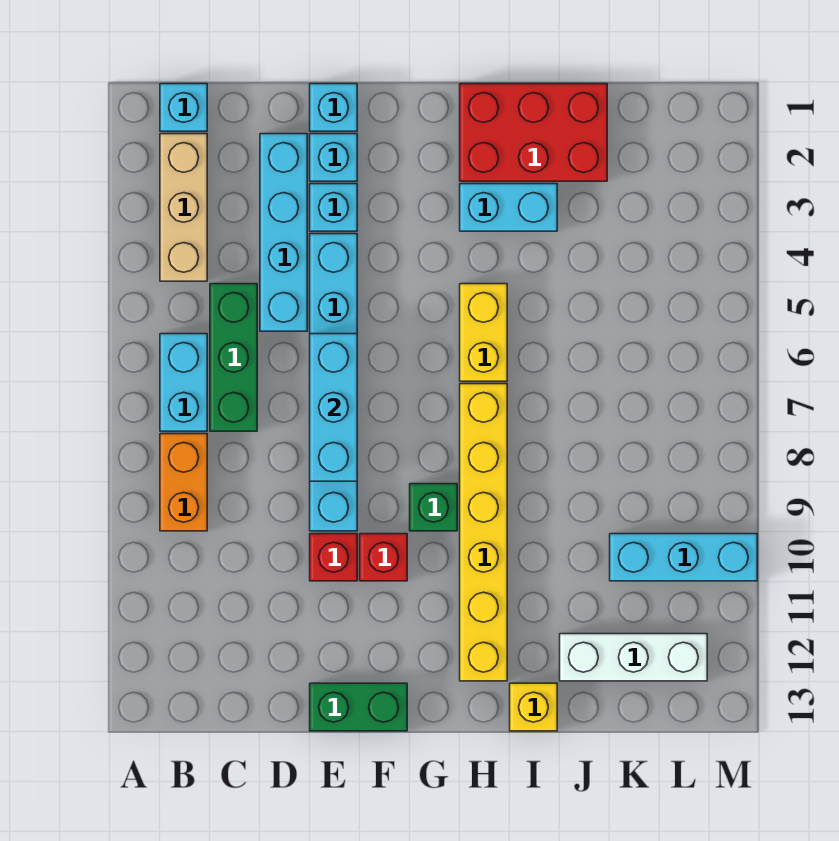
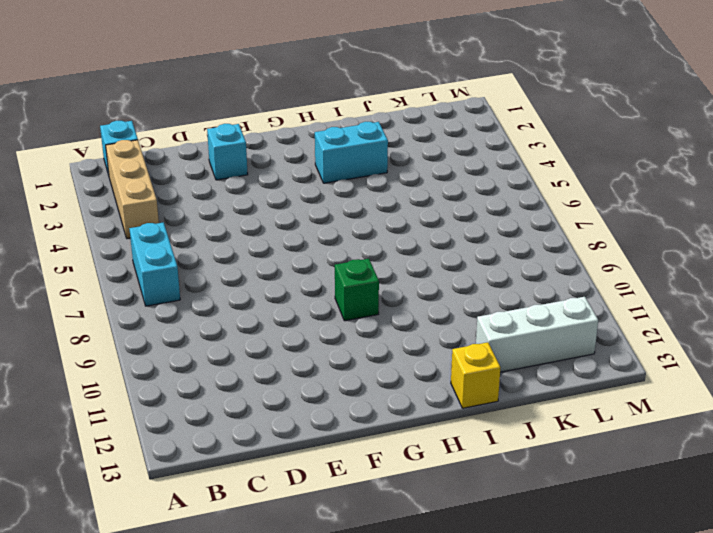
none -> orange brick B8:B9 level 1
none -> green brick C5:C7 level 1
none -> cyan brick D2:D5 level 1

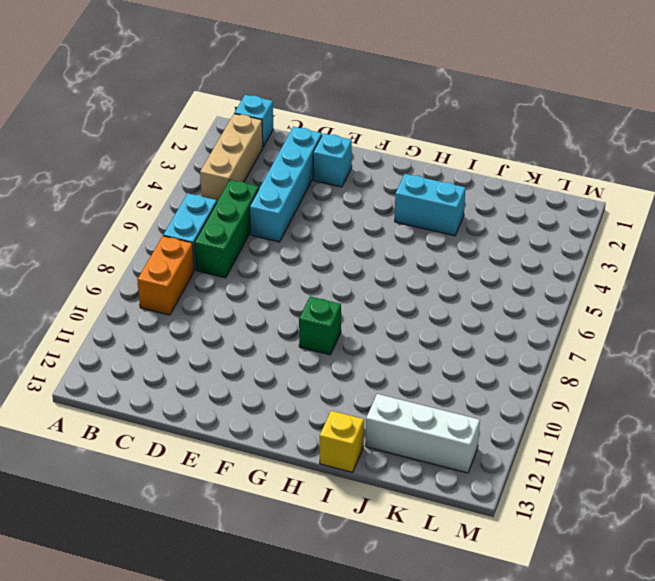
none -> cyan brick E1 level 1
none -> cyan brick E3 level 1
none -> cyan brick E4:E9 level 1

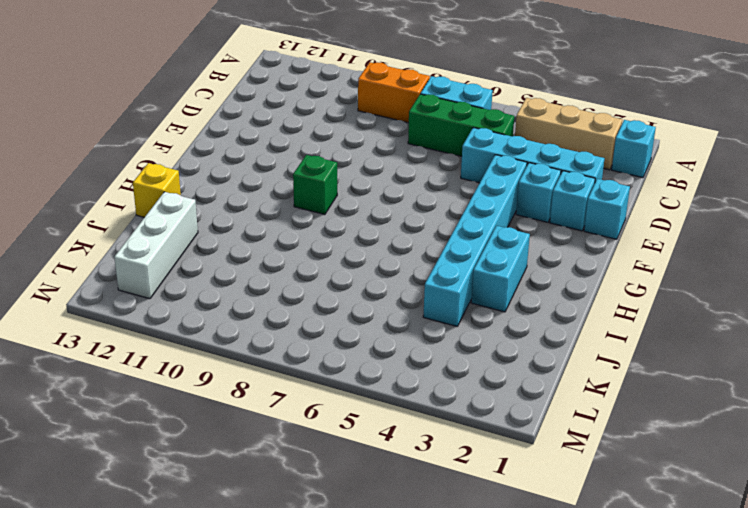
cyan brick E4:J4 level 1 -> cyan brick E4:E9 level 1
none -> red brick E10 level 1
none -> green brick E13:F13 level 1
none -> red brick F10 level 1

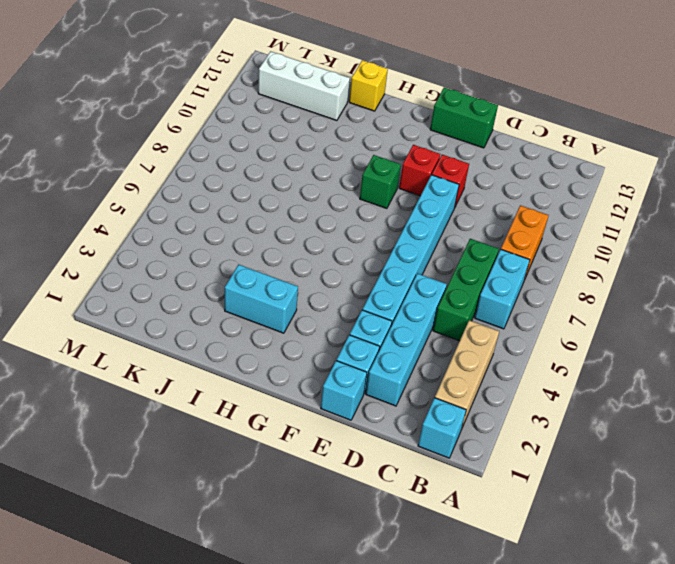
none -> red brick H1:J2 level 1
none -> yellow brick H5:H6 level 1
none -> yellow brick H7:H12 level 1

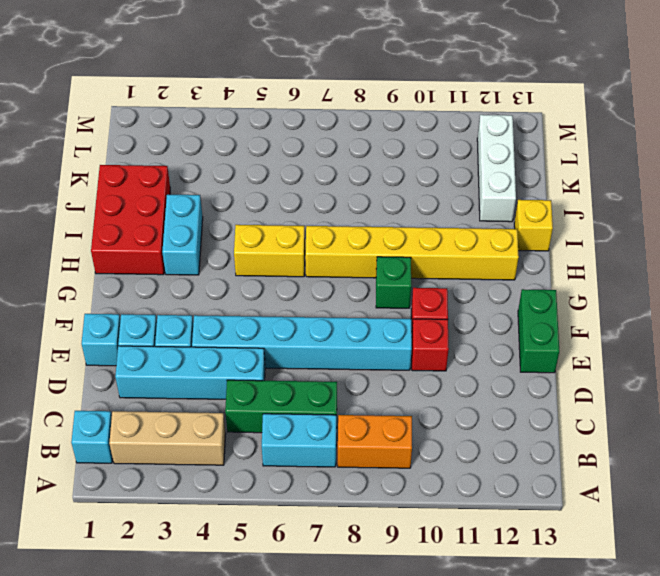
none -> cyan brick K10:M10 level 1
none -> cyan brick E6:E8 level 2

